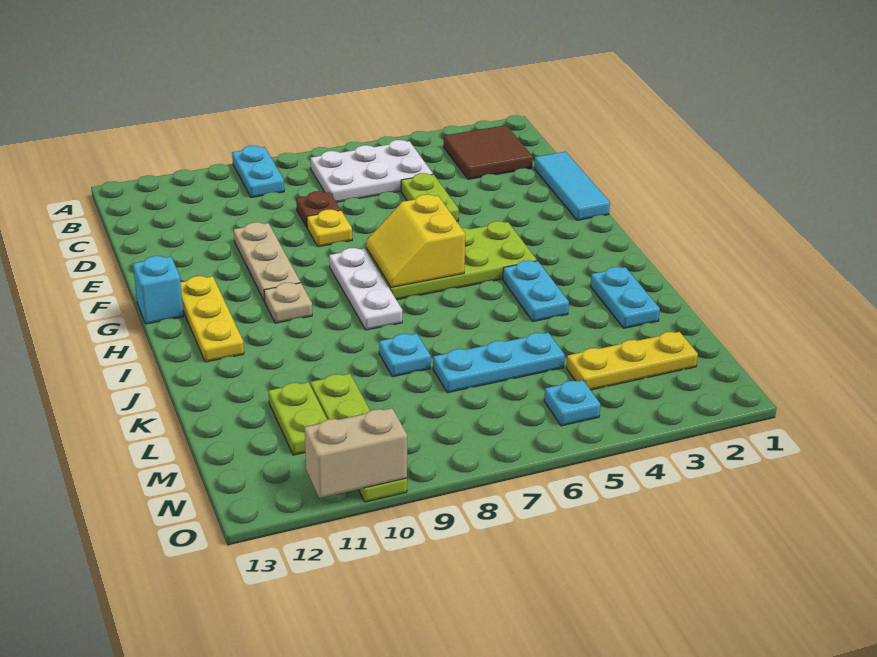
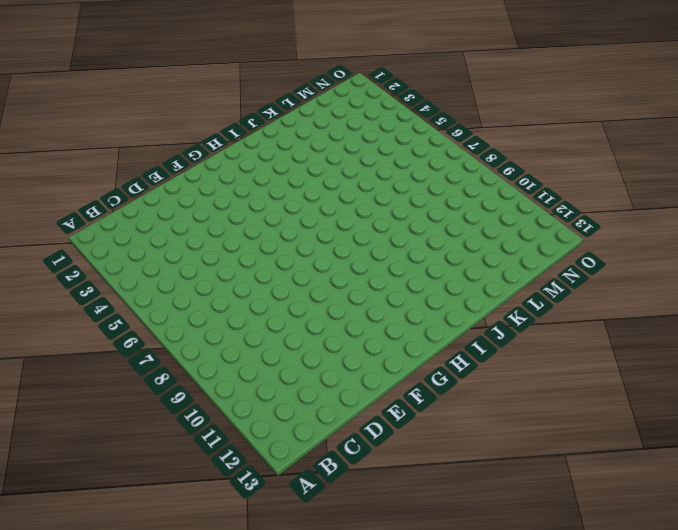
none -> cyan plate A9:B9 level 1
none -> brown tile B2:C3 level 1
none -> white plate B5:C7 level 1

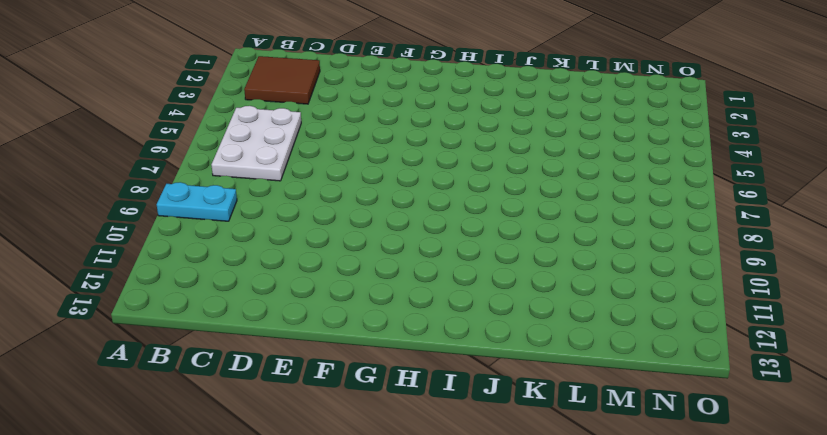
none -> cyan tile D1:F1 level 1
none -> lime plate D5:E5 level 1
none -> brown plate D8 level 1

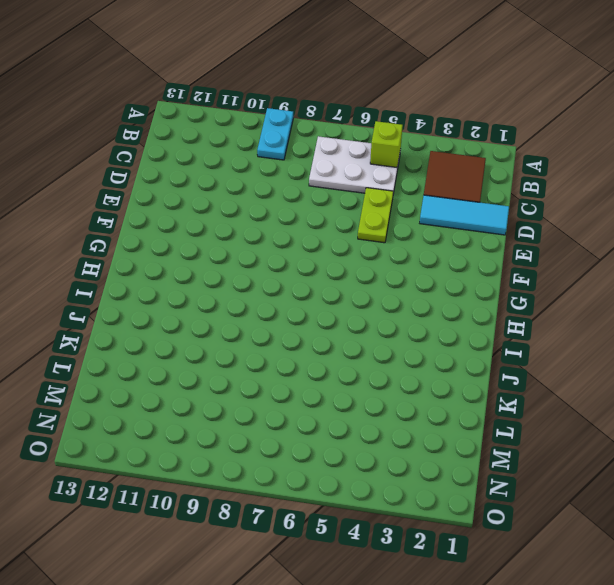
lime brick B5 level 2 -> none
cyan tile D1:D3 level 1 -> cyan tile D1:F1 level 1
none -> brown plate D8 level 1
none -> yellow plate E8 level 1
none -> tan plate E10:G10 level 1

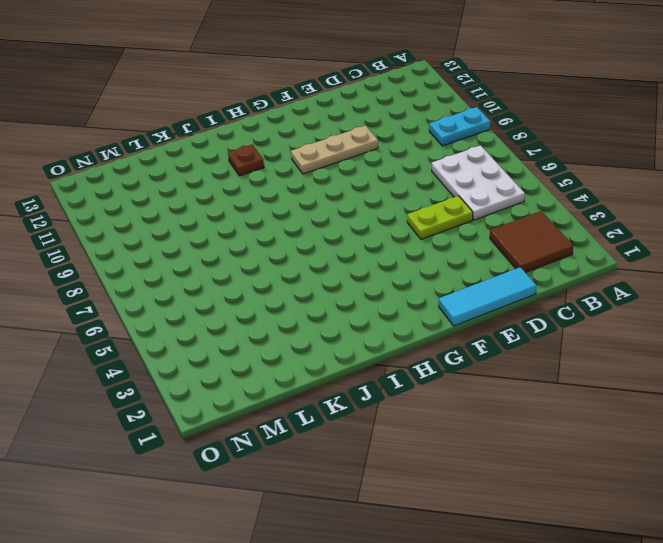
brown plate I11 level 1 -> brown plate D8 level 1
none -> yellow plate E8 level 1
none -> lime plate G4:H7 level 1
none -> white plate G8:I8 level 1

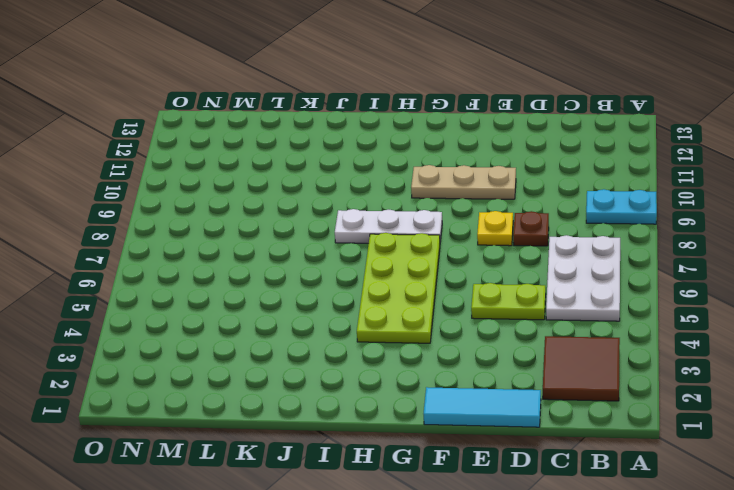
none -> yellow plate G12:I12 level 1
none -> cyan brick G13 level 1
none -> tan plate H10 level 1

